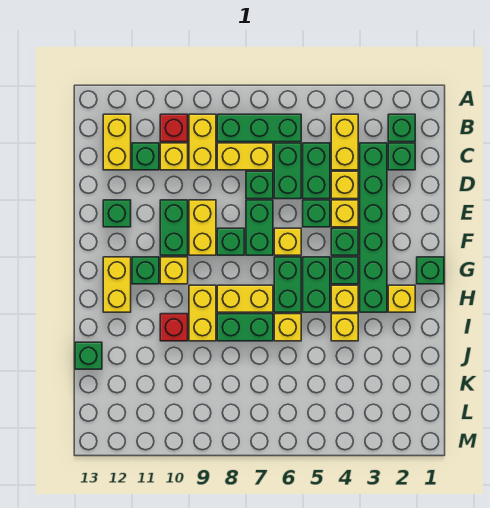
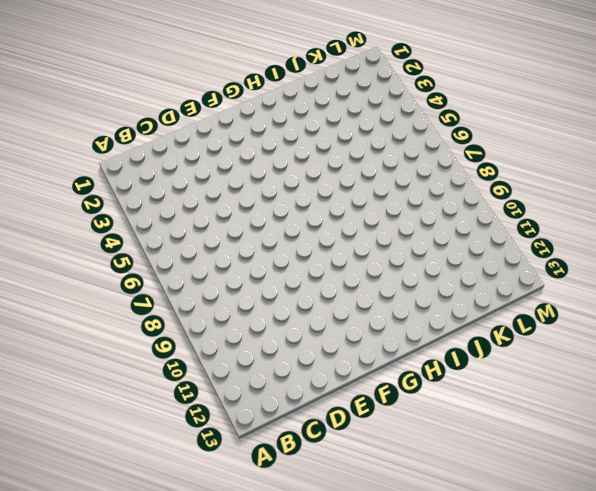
none -> green brick B2 level 1
none -> yellow brick B4:C4 level 1
none -> green brick B6:B8 level 1
none -> yellow brick B9:C9 level 1

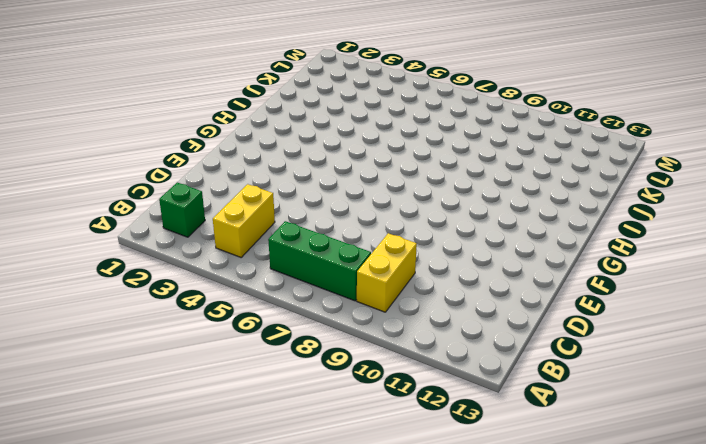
none -> red brick B10 level 1
none -> yellow brick B12:C12 level 1
none -> green brick C2 level 1
none -> green brick C3:H3 level 1

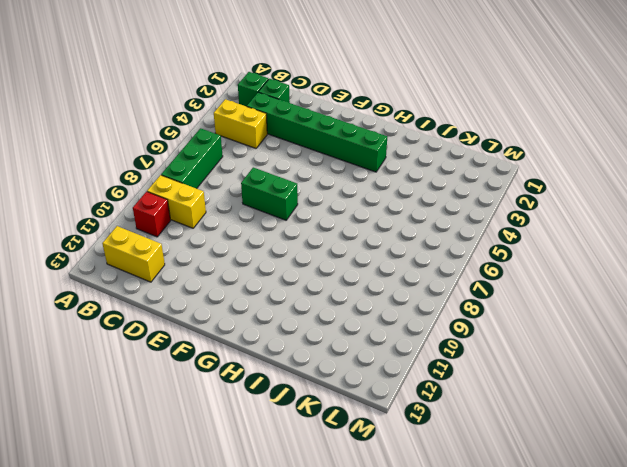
none -> green brick C5:D5 level 1
none -> green brick C6:D6 level 1
none -> yellow brick C7:C8 level 1
none -> yellow brick C10 level 1

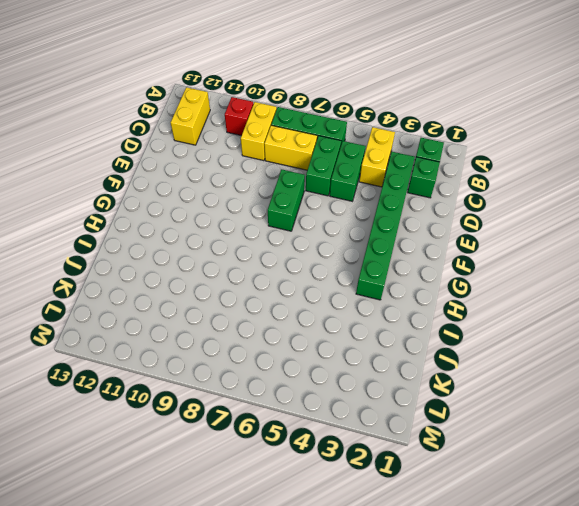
none -> yellow brick C10 level 1
none -> green brick C11 level 1
none -> yellow brick D4 level 1
none -> green brick D7 level 1

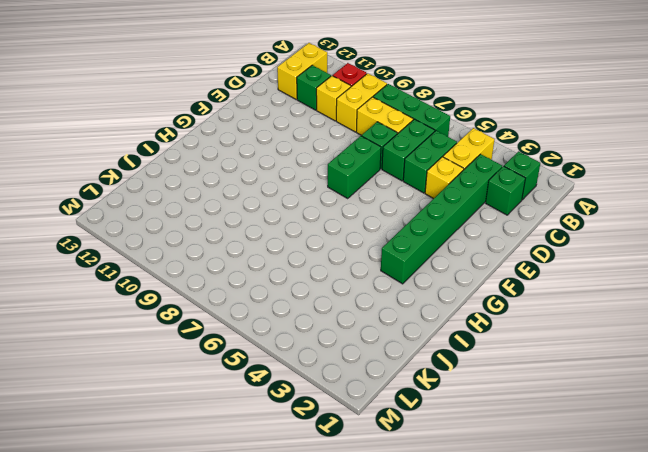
none -> yellow brick E4 level 1
none -> green brick E5 level 1
none -> yellow brick E9:F9 level 1
none -> green brick E10:F10 level 1

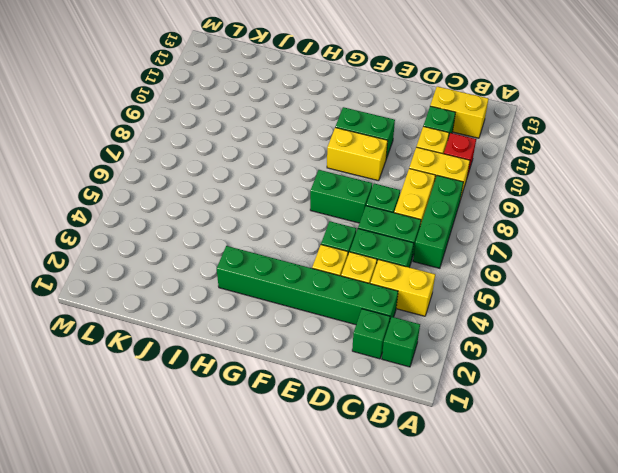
none -> green brick E12 level 1
none -> green brick F4 level 1
none -> yellow brick F6 level 1
none -> green brick F8 level 1

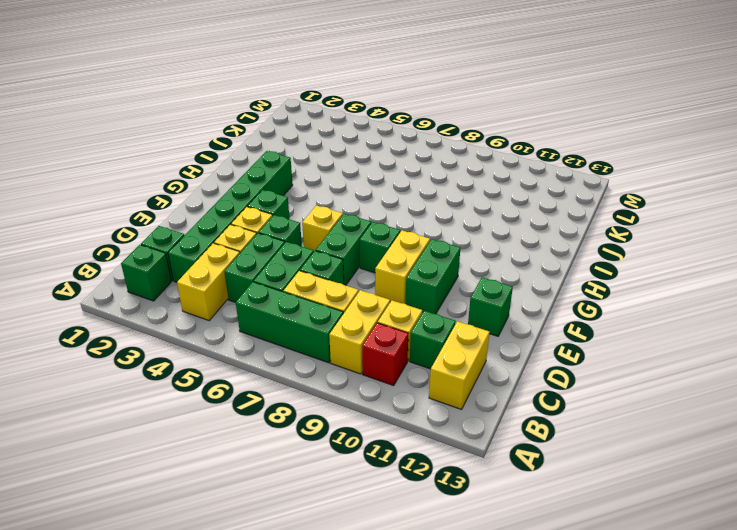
none -> green brick G1 level 1
none -> green brick G4 level 1
none -> green brick G5:H5 level 1
none -> green brick G6:H6 level 1

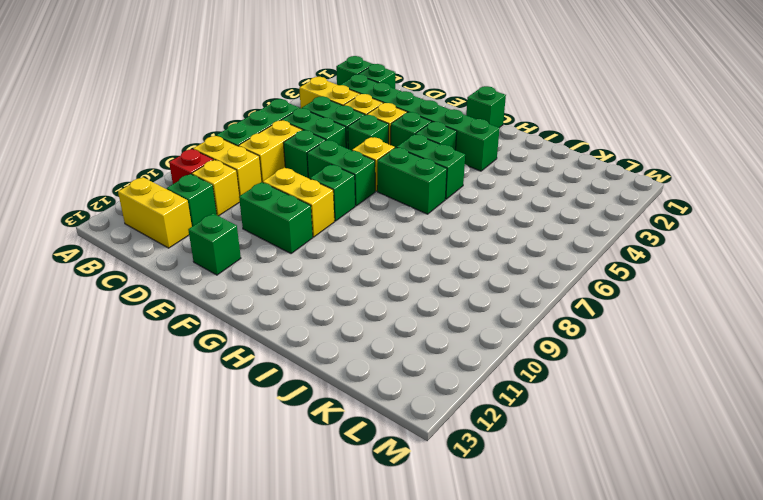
none -> yellow brick G10 level 1
none -> green brick G11 level 1
none -> yellow brick G12:H12 level 1
none -> yellow brick H2 level 1

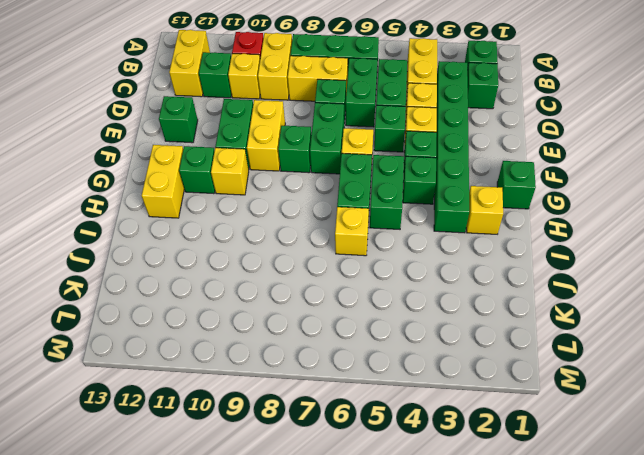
none -> yellow brick H4 level 1
none -> yellow brick H7:H8 level 1
none -> yellow brick H9:I9 level 1
none -> yellow brick I4 level 1

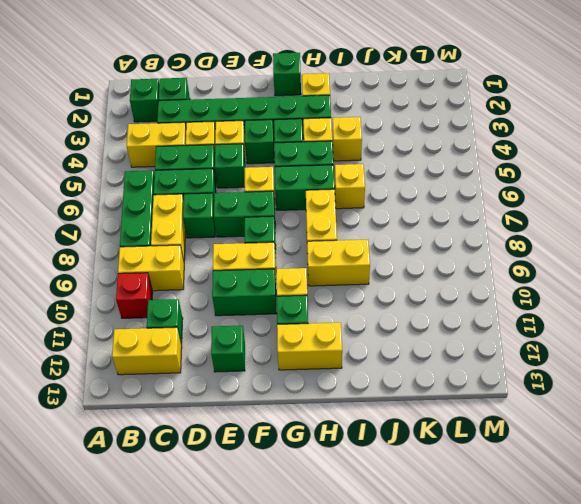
none -> yellow brick C10 level 1
none -> green brick I7:I8 level 1
none -> red brick I10 level 1
none -> green brick J13 level 1

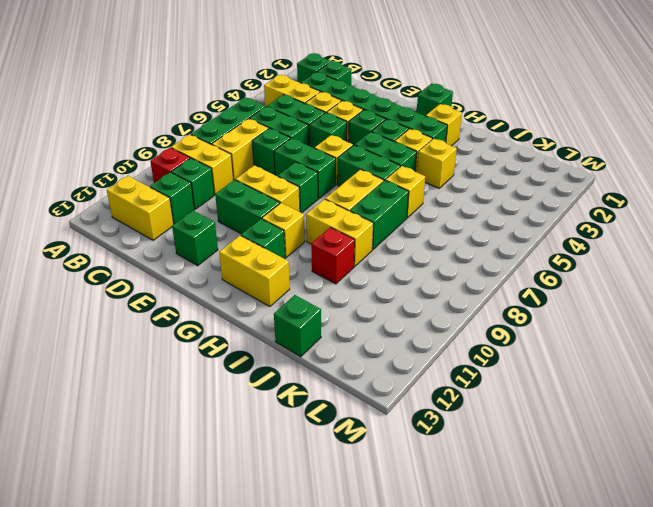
green brick C10 level 1 -> yellow brick C10 level 1

